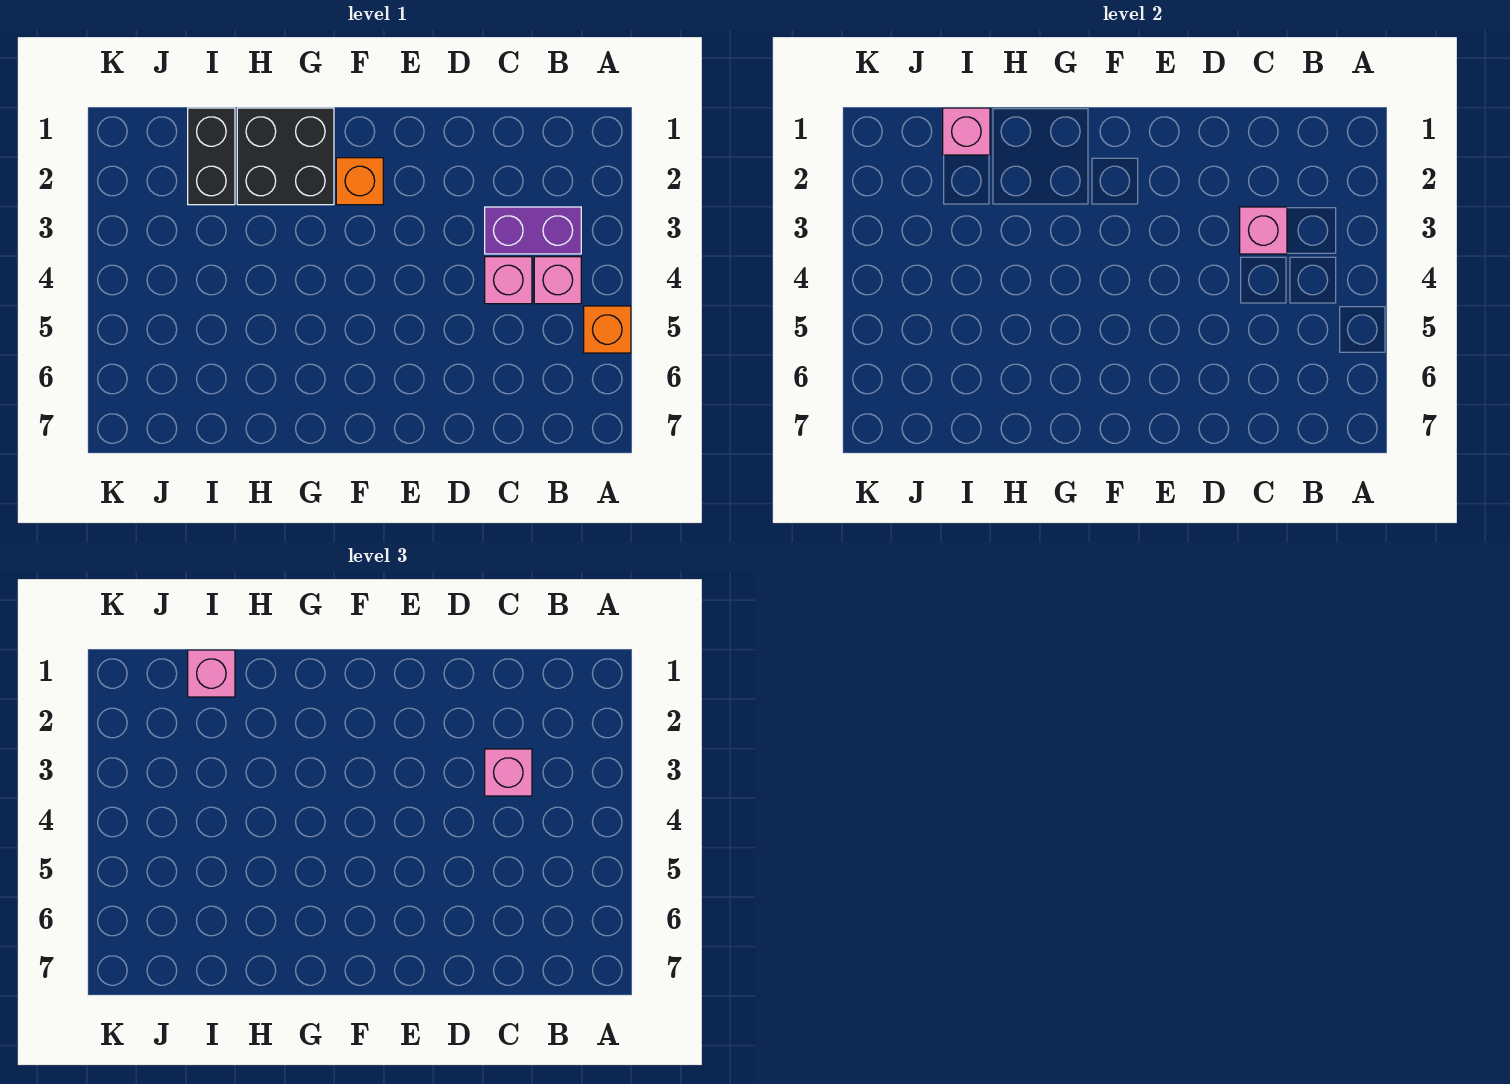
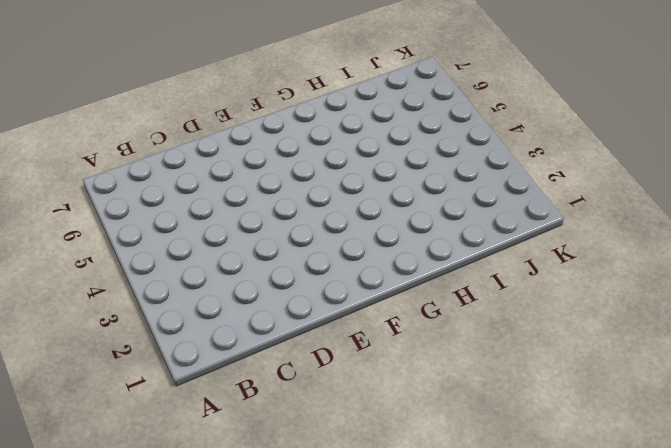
none -> orange brick A5 level 1
none -> purple brick B3:C3 level 1

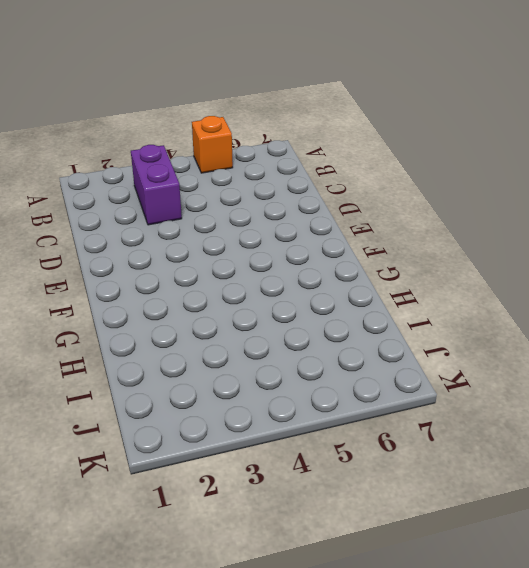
none -> pink brick B4 level 1
none -> pink brick C4 level 1

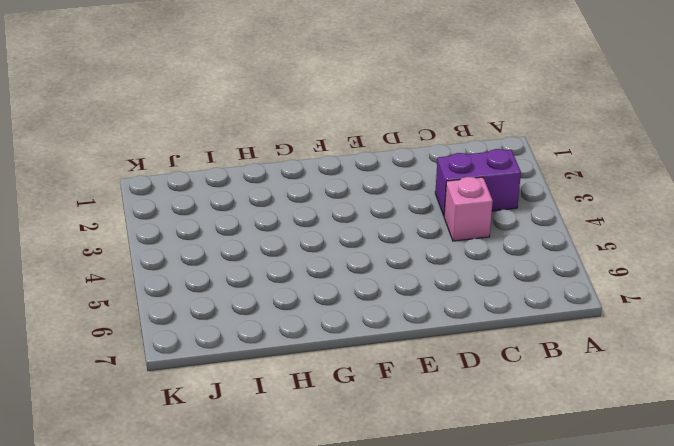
none -> orange brick A5 level 1
none -> pink brick B4 level 1

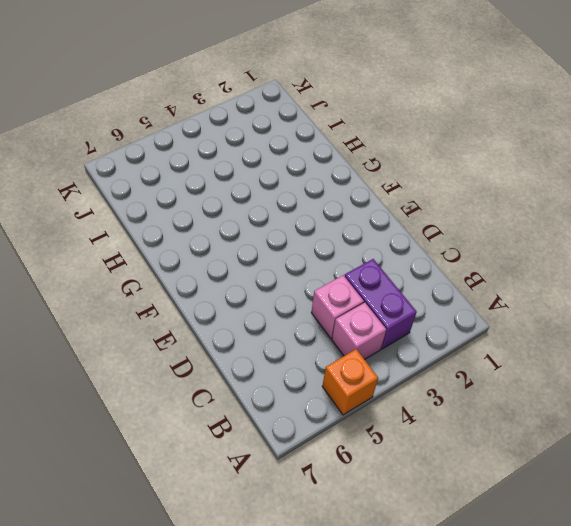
none -> orange brick F2 level 1
none -> black brick G1:H2 level 1

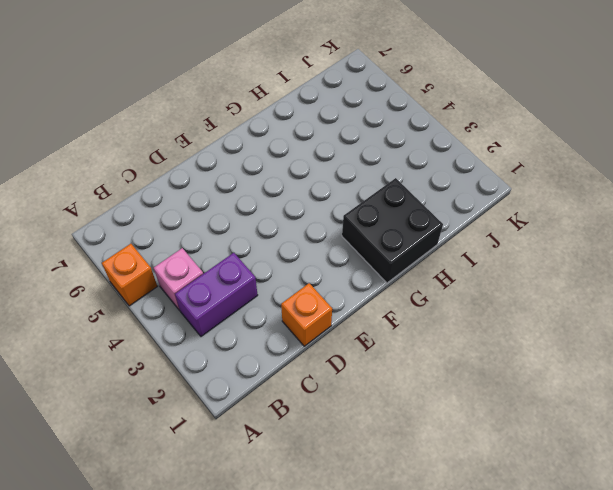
orange brick D1 level 1 -> orange brick F2 level 1
none -> pink brick C4 level 1
none -> black brick I1:I2 level 1

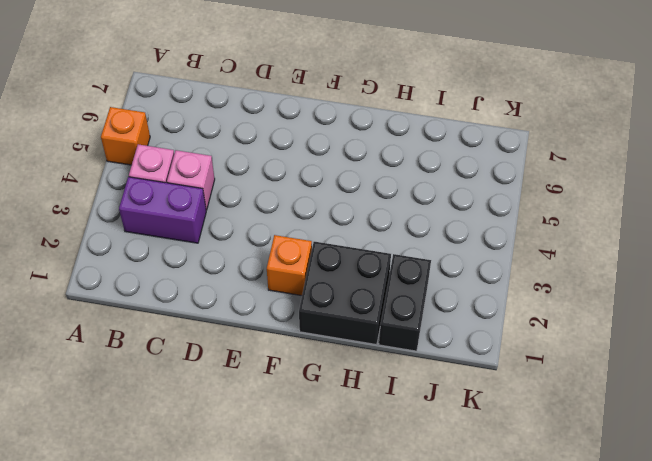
none -> pink brick C3 level 2
none -> pink brick I1 level 2

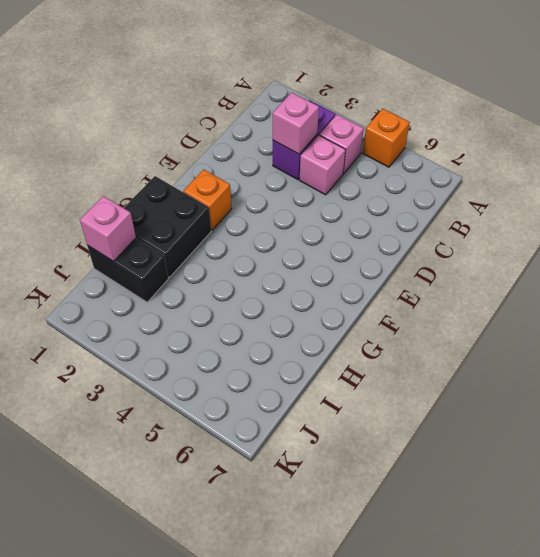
none -> pink brick C3 level 3
none -> pink brick I1 level 3

